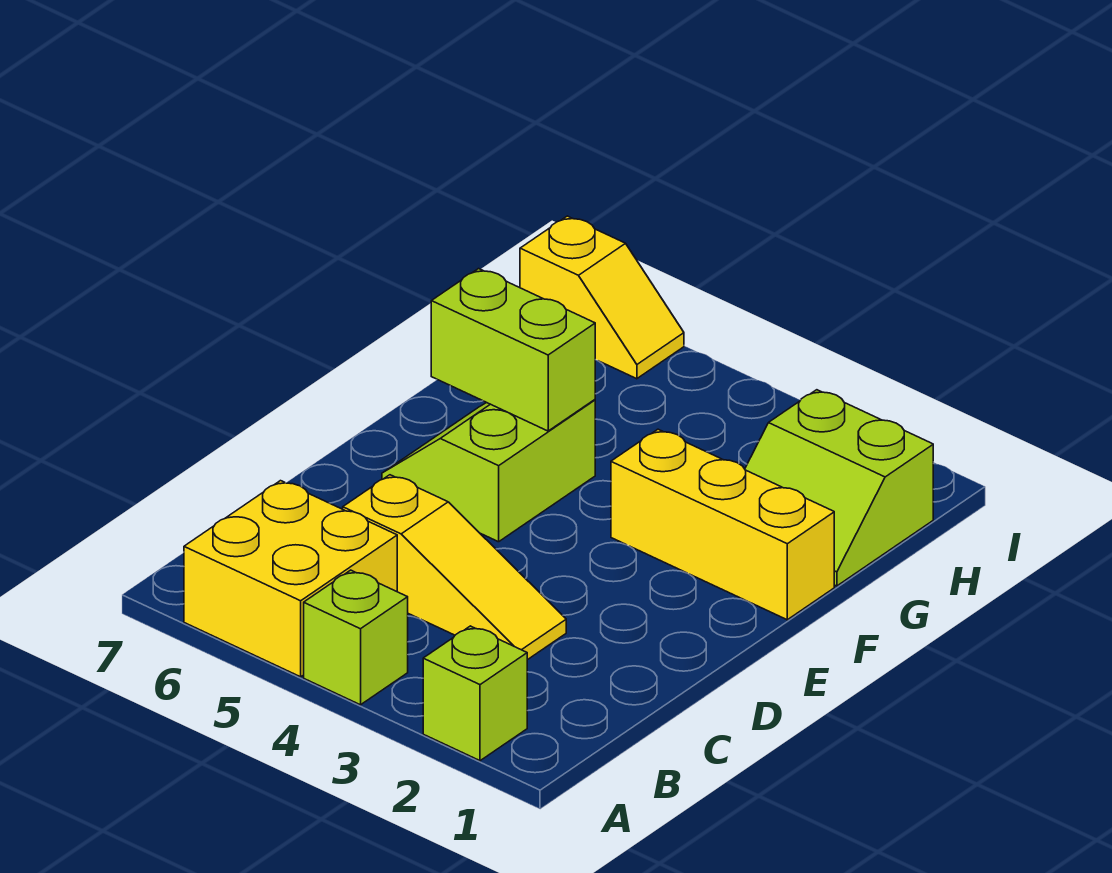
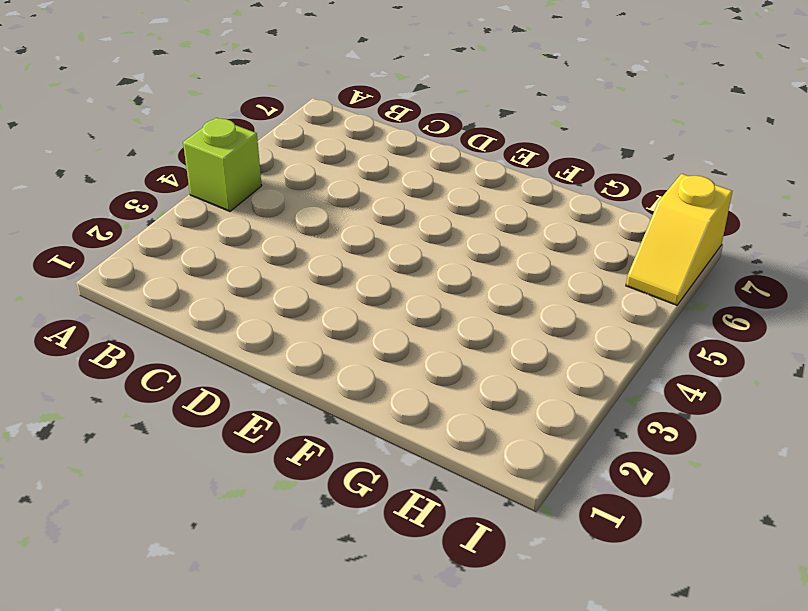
none -> lime brick A2 level 1
none -> yellow brick A5:B6 level 1

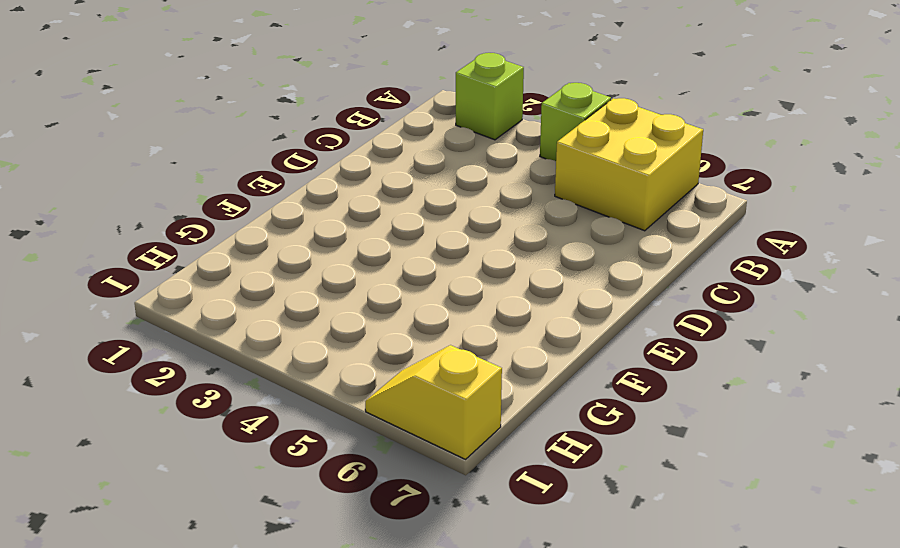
none -> yellow slope C3:C5 level 1 top 5
none -> lime slope E5:F6 level 1 top 5

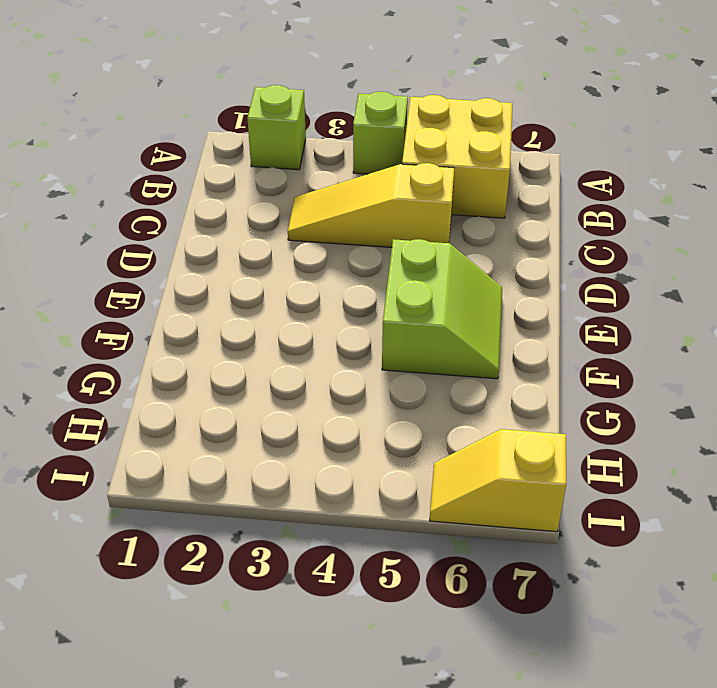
none -> yellow brick F1:F3 level 1
none -> lime slope G1:H2 level 1 top H

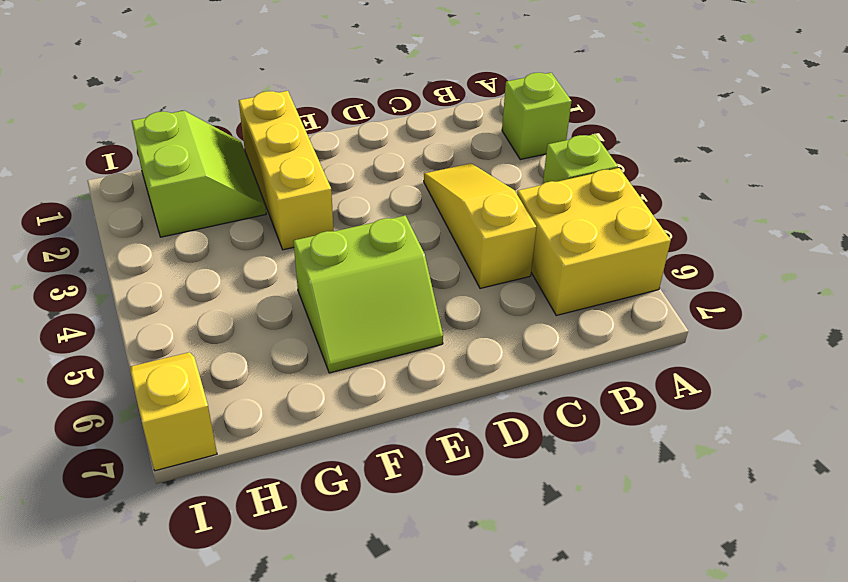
none -> lime brick F5:F6 level 2

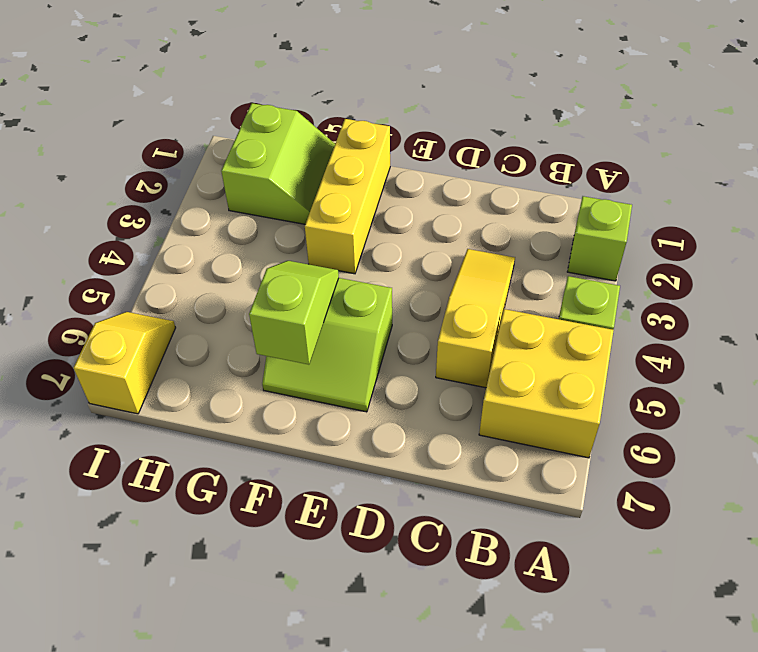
lime slope F5:F6 level 2 top 6 -> lime brick F5:F6 level 2

